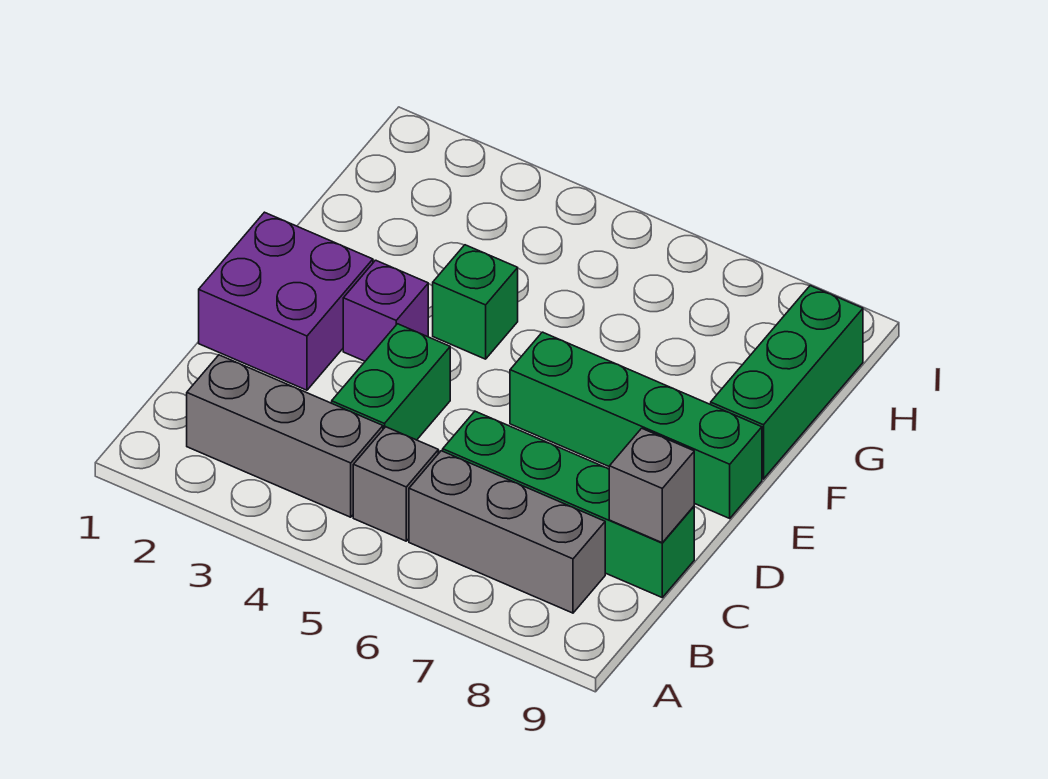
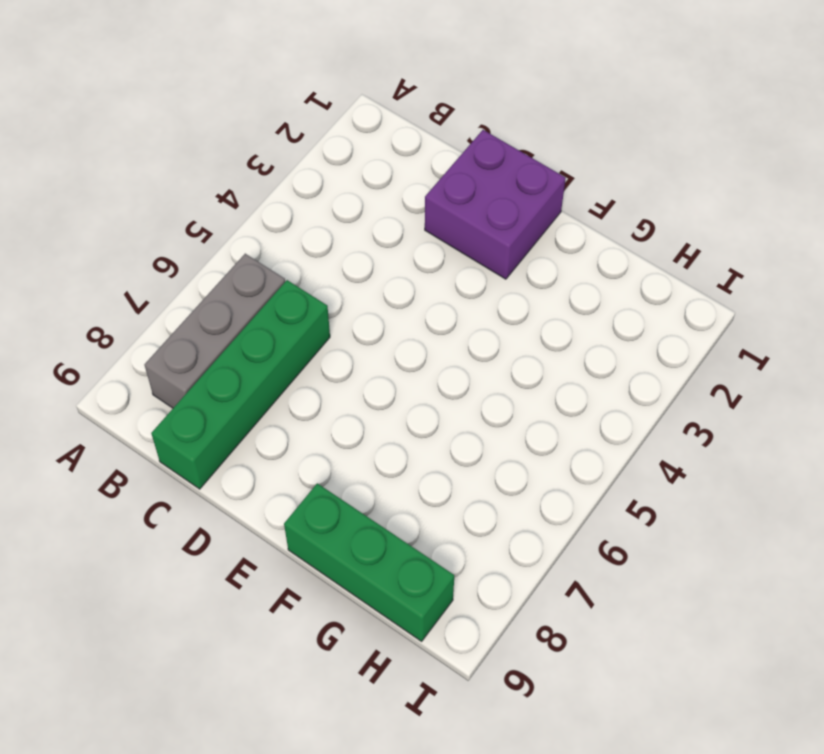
none -> grey brick B2:B4 level 1
none -> grey brick B5 level 1

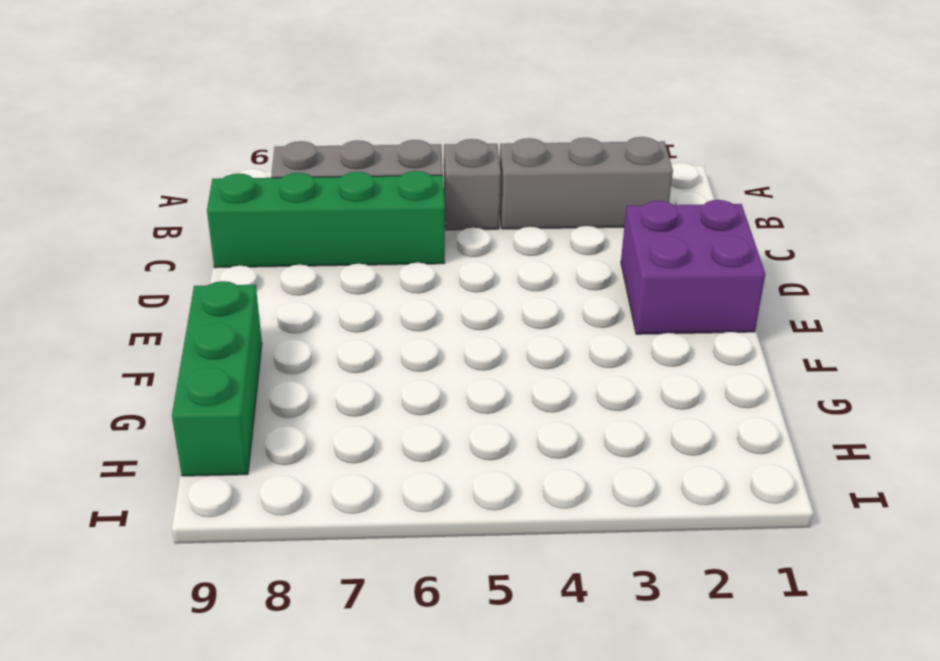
none -> green brick C4:D4 level 1
none -> purple brick E3 level 1

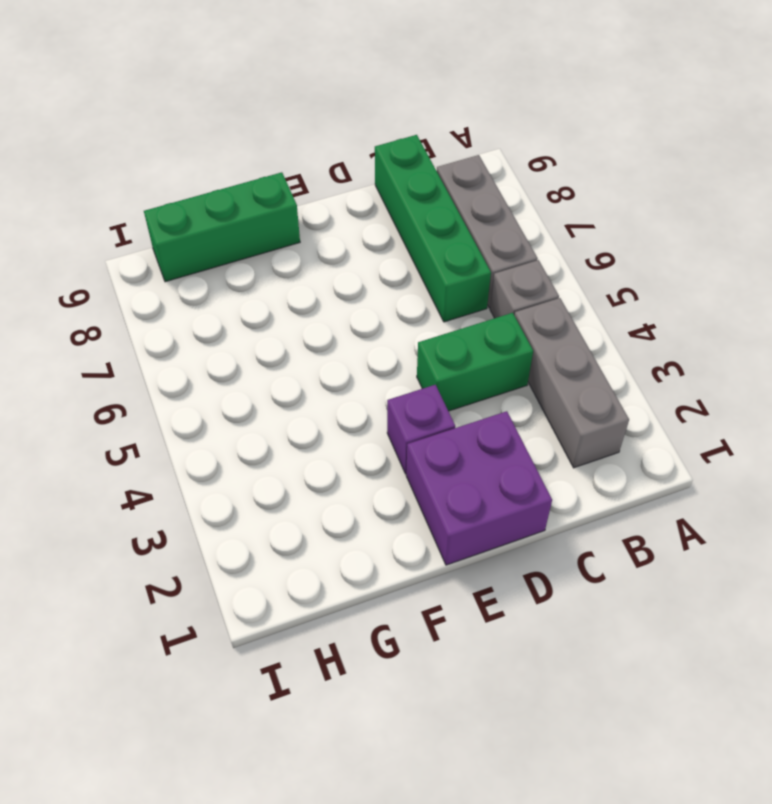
none -> green brick E6:E9 level 1
none -> green brick F4 level 1

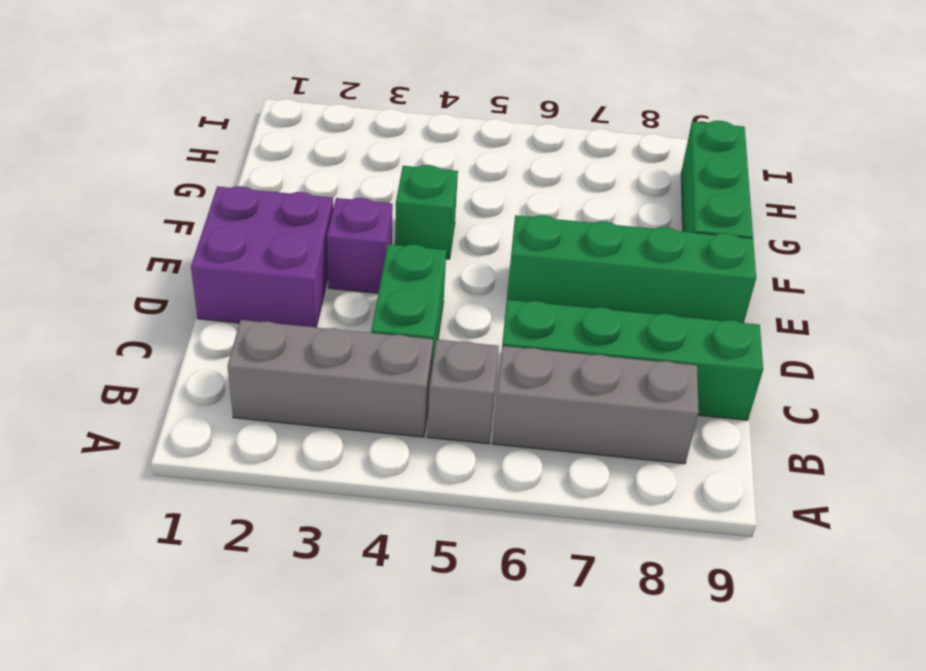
none -> grey brick C9 level 2

